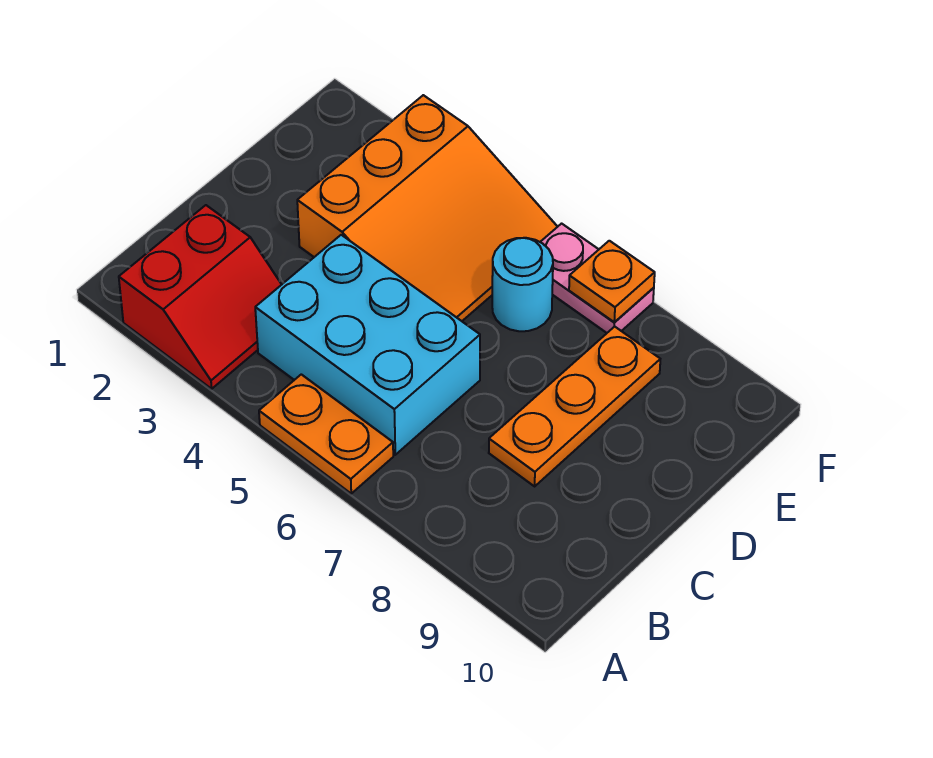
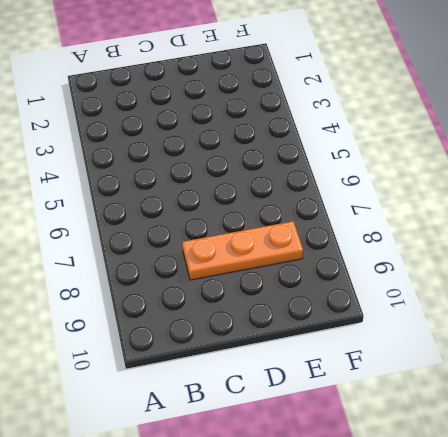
none -> red slope A2:B3 level 1 top 2
none -> orange plate A5:A6 level 1

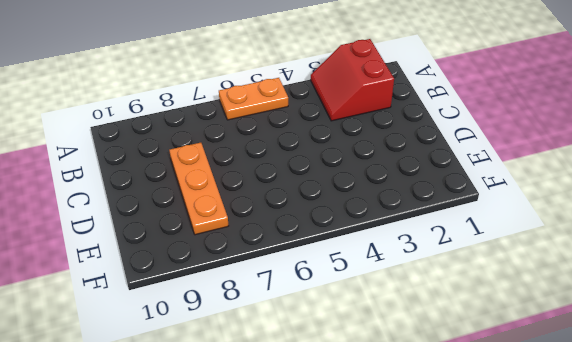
none -> cyan brick B4:C6 level 1
none -> orange slope D3:F5 level 1 top 3

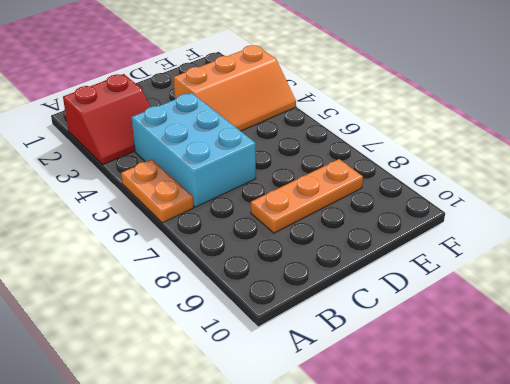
orange slope D3:F4 level 1 top 3 -> orange slope D3:F5 level 1 top 3
none -> cyan round brick E6 level 1
none -> pink plate F6:F7 level 1

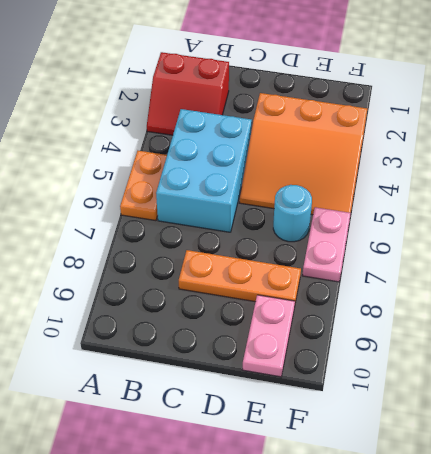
pink plate E9:E10 level 1 -> none
none -> orange plate F7 level 2

